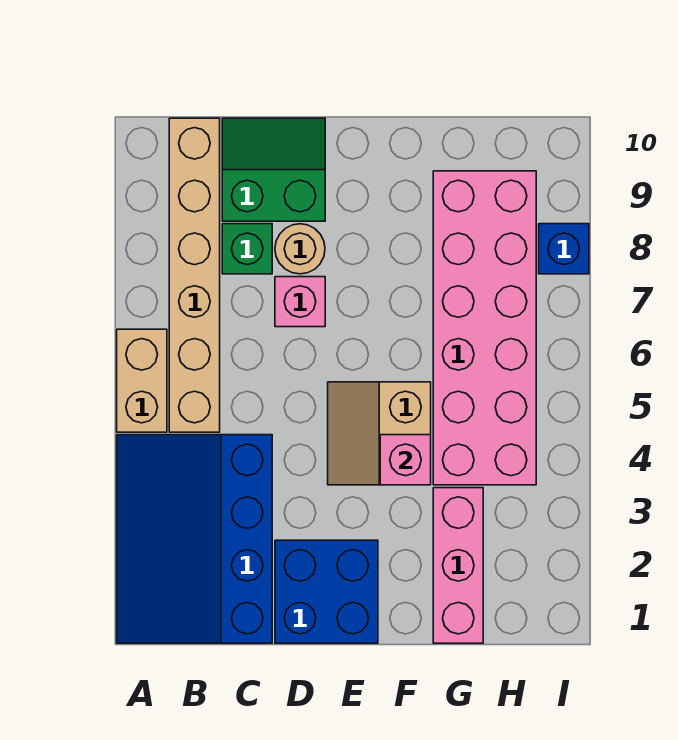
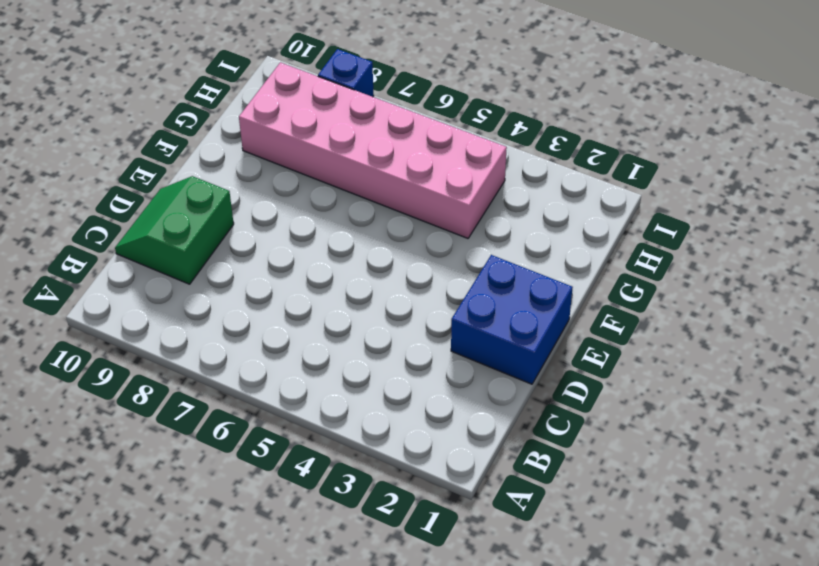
none -> blue slope A1:C4 level 1 top C
none -> tan brick A5:A6 level 1
none -> tan brick B5:B10 level 1

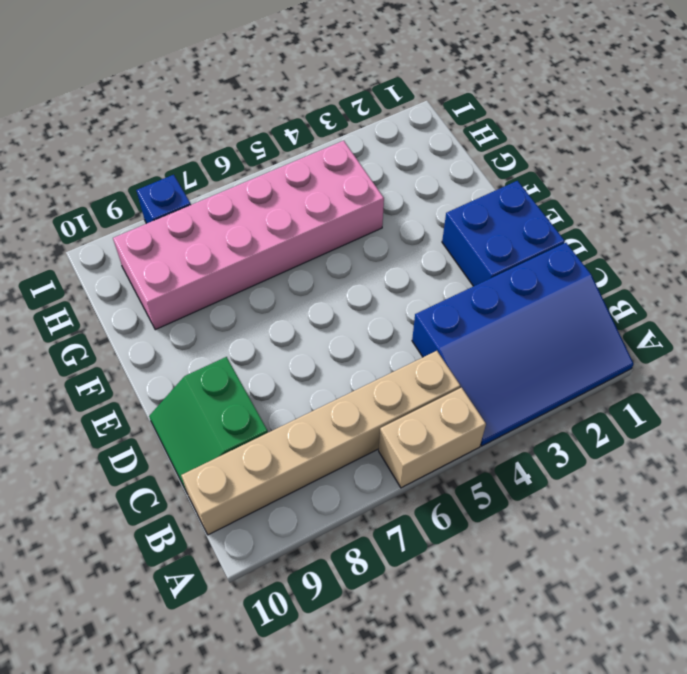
none -> green brick C8 level 1
none -> pink brick D7 level 1
none -> tan round brick D8 level 1

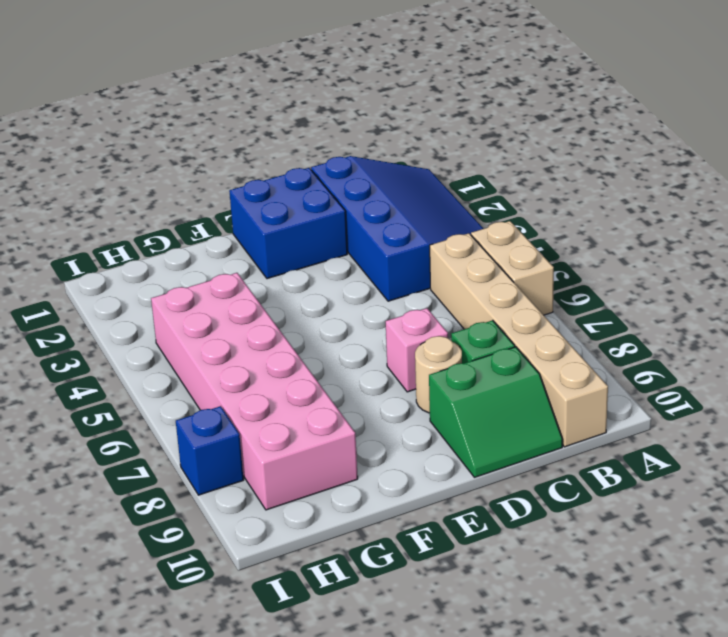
none -> tan slope E4:F5 level 1 top F
none -> pink brick G1:G3 level 1
none -> pink brick F4 level 2

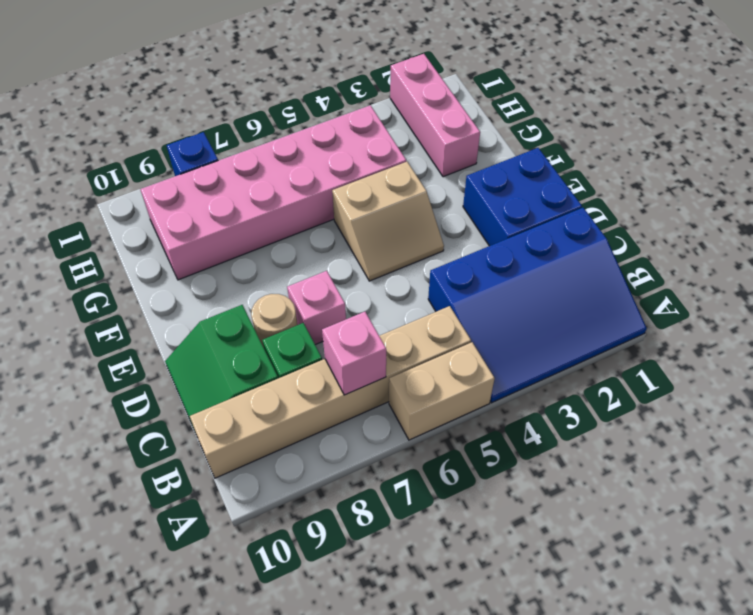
pink brick B7 level 2 -> pink brick F4 level 2
pink brick G2:I2 level 1 -> pink brick G1:G3 level 1

